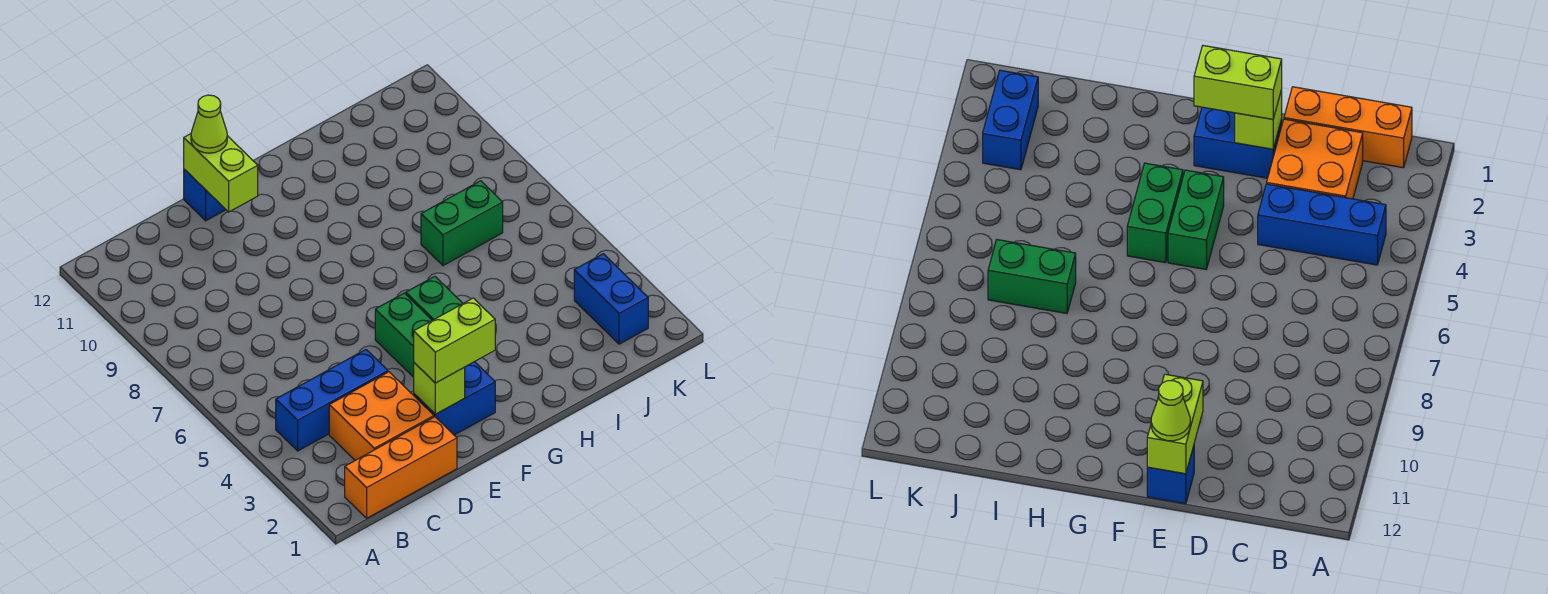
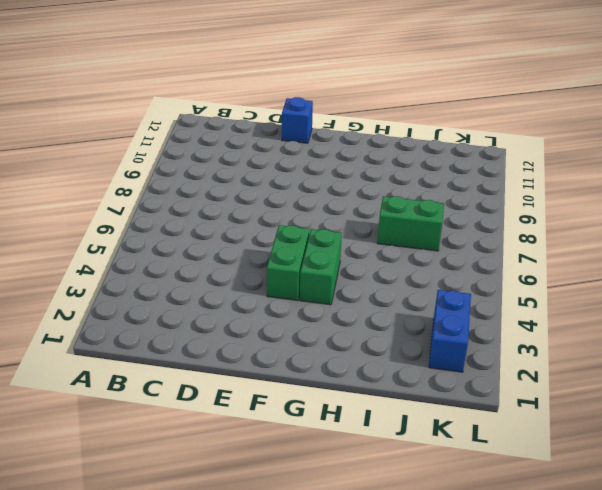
none -> orange brick B1:D1 level 1
none -> blue brick B4:D4 level 1
none -> orange brick C2:D3 level 1

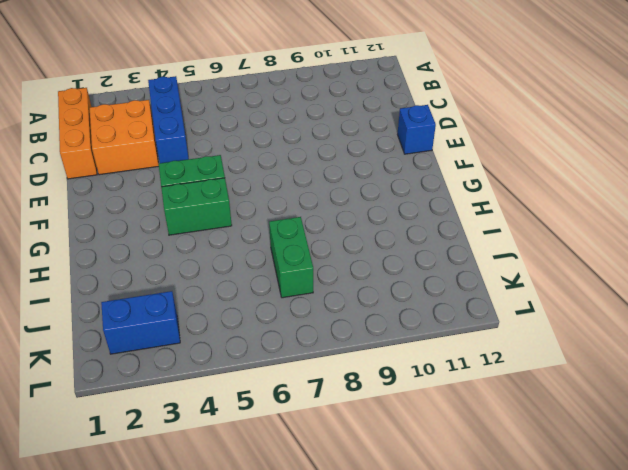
none -> blue brick E2:F2 level 1
none -> lime brick E2 level 2
none -> lime brick E11:E12 level 2

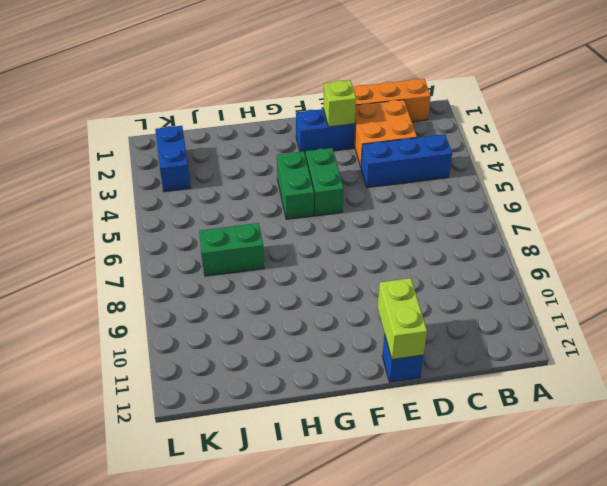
none -> lime brick E2:F2 level 3
none -> lime cone E12 level 3

